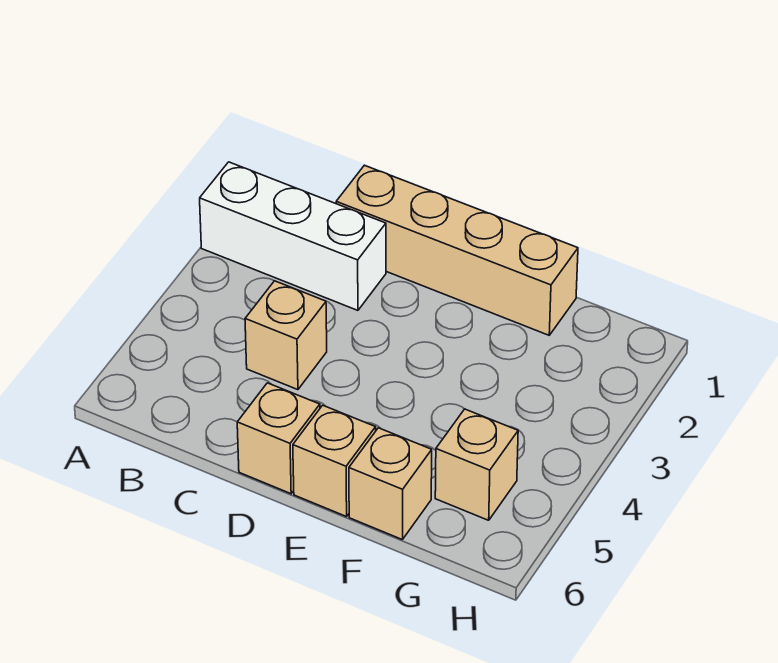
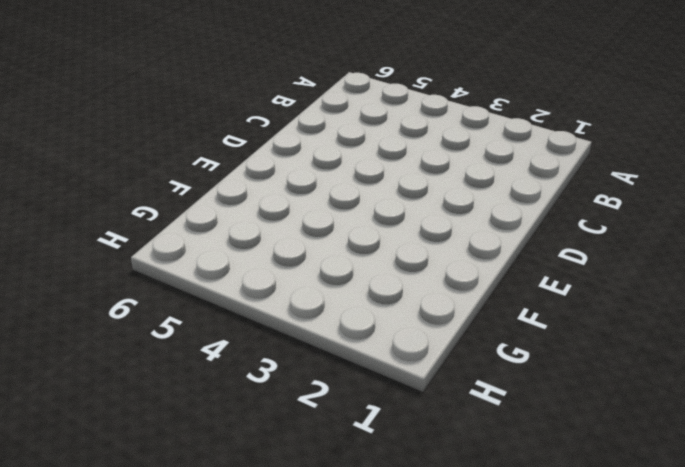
none -> white brick A2:C2 level 1
none -> tan brick C1:F1 level 1

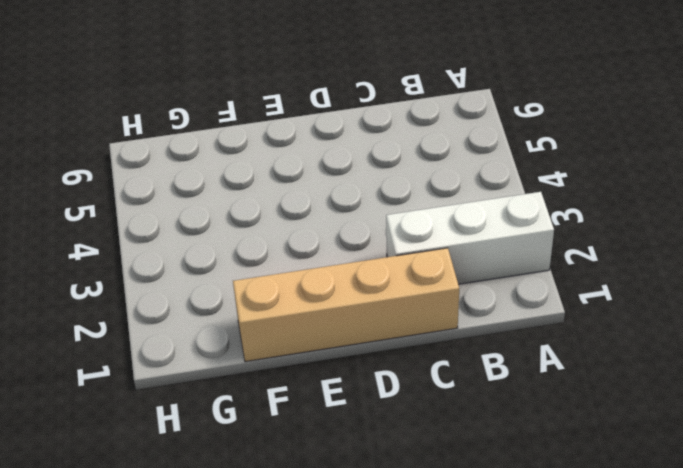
none -> tan brick C4 level 1
none -> tan brick D6 level 1

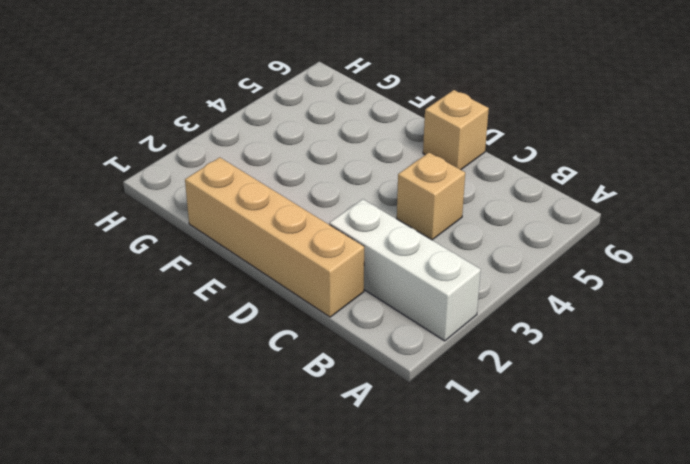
none -> tan brick E6 level 1
none -> tan brick F6 level 1

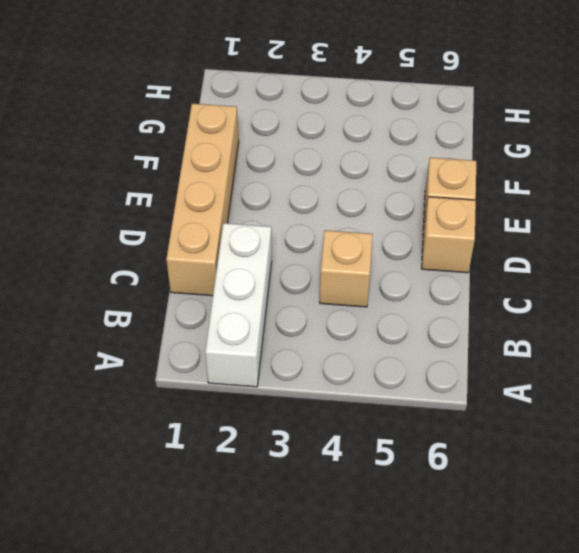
none -> tan brick F6 level 1
none -> tan brick G5 level 1

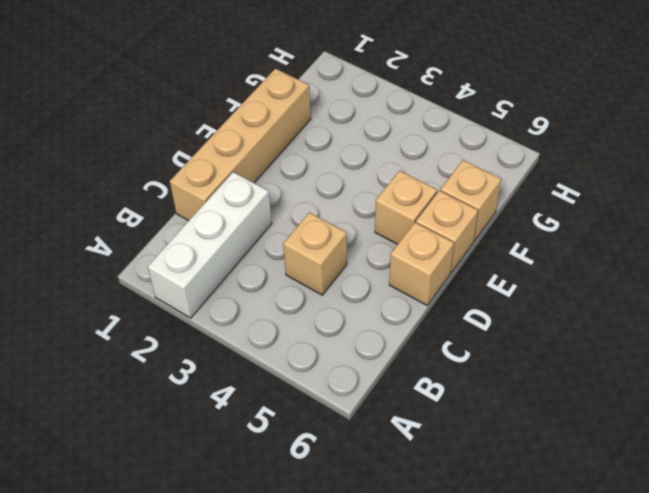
tan brick E5 level 1 -> tan brick G5 level 1

